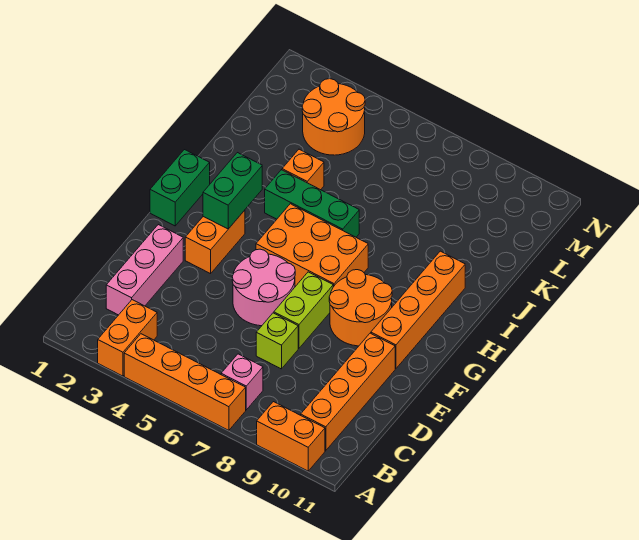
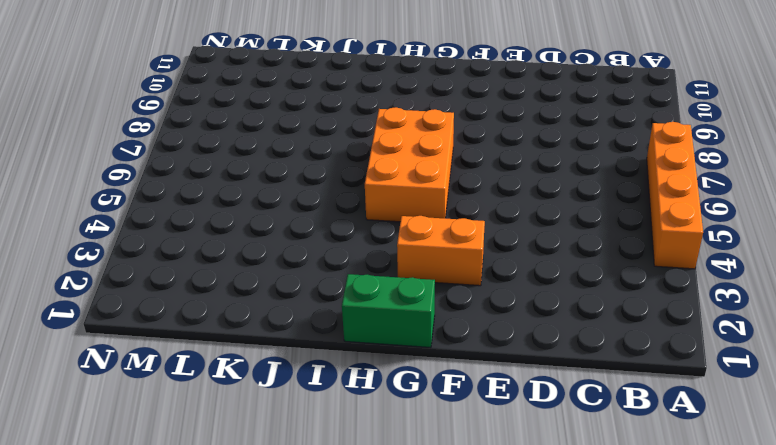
none -> orange brick A3:B3 level 1
none -> orange brick A9:A10 level 1
none -> pink brick B7 level 1

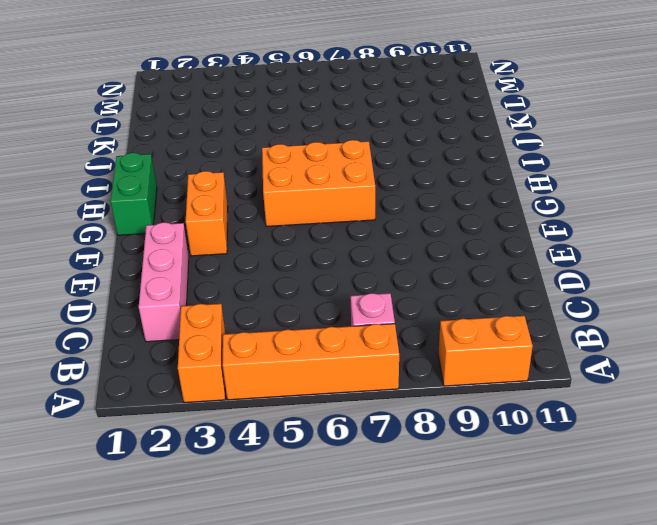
none -> orange brick B10:E10 level 1
none -> lime brick D7 level 1
none -> pink round brick E5:F6 level 1

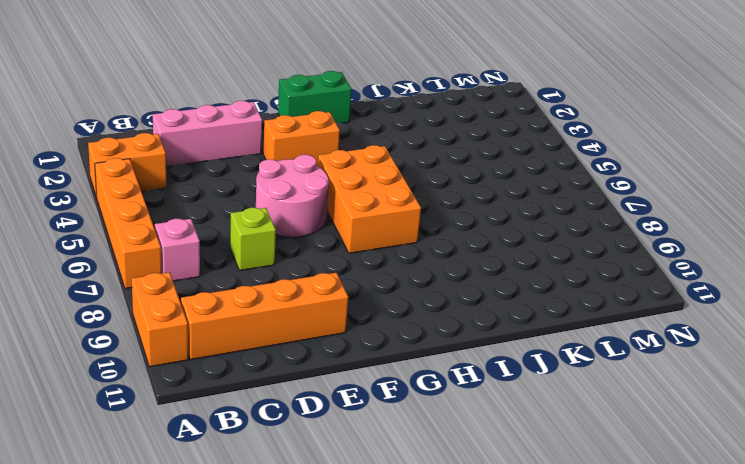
none -> lime brick E7:F7 level 1
none -> orange round brick F8:G9 level 1
none -> orange brick F10:I10 level 1

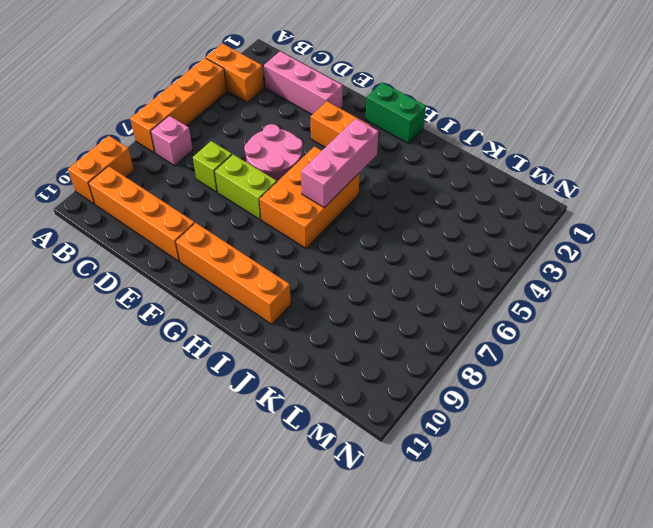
pink brick H4:H6 level 2 -> none
none -> orange round brick F8:G9 level 1
none -> green brick I4:I6 level 1
none -> orange brick J4 level 1

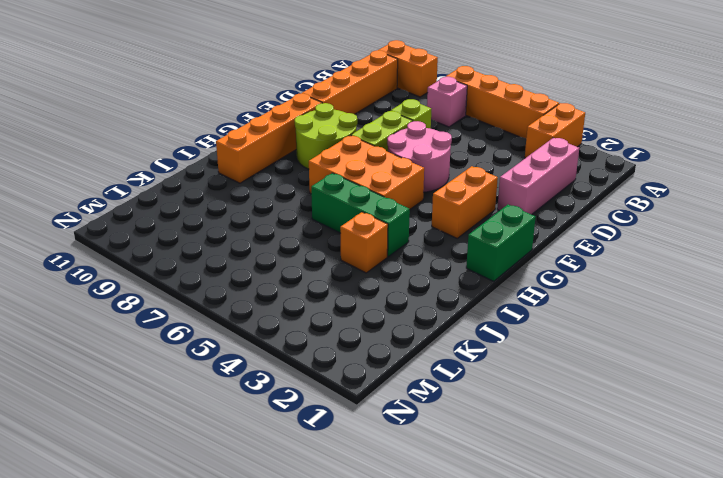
lime round brick F8:G9 level 1 -> orange round brick F8:G9 level 1
none -> orange round brick L3:M4 level 1
none -> green brick G3:H3 level 2

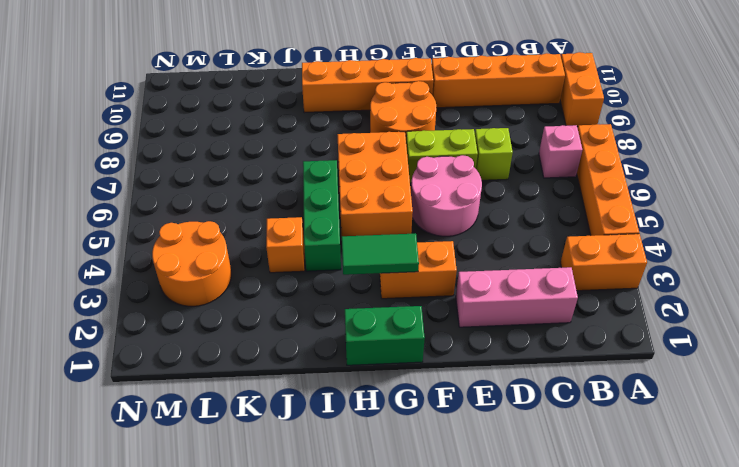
green tile G3:H3 level 2 -> green brick G3:H3 level 2

